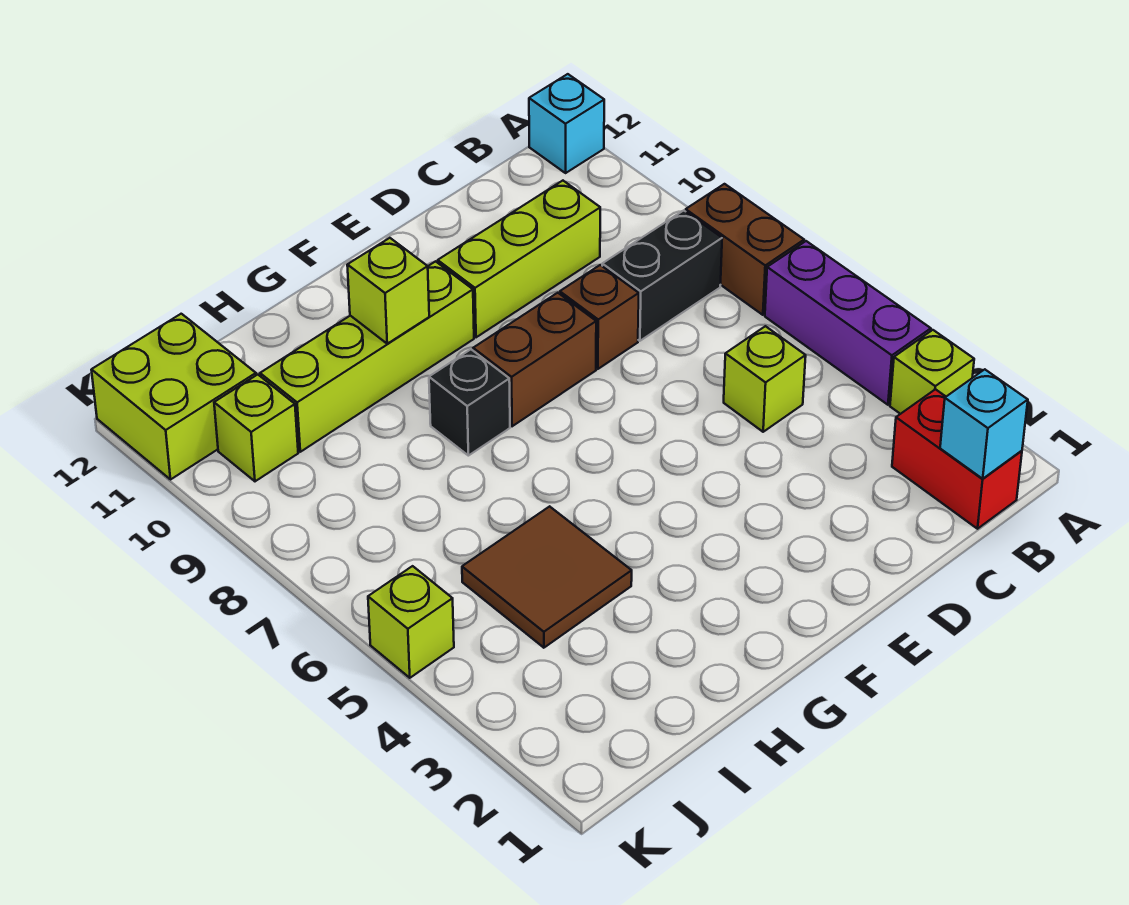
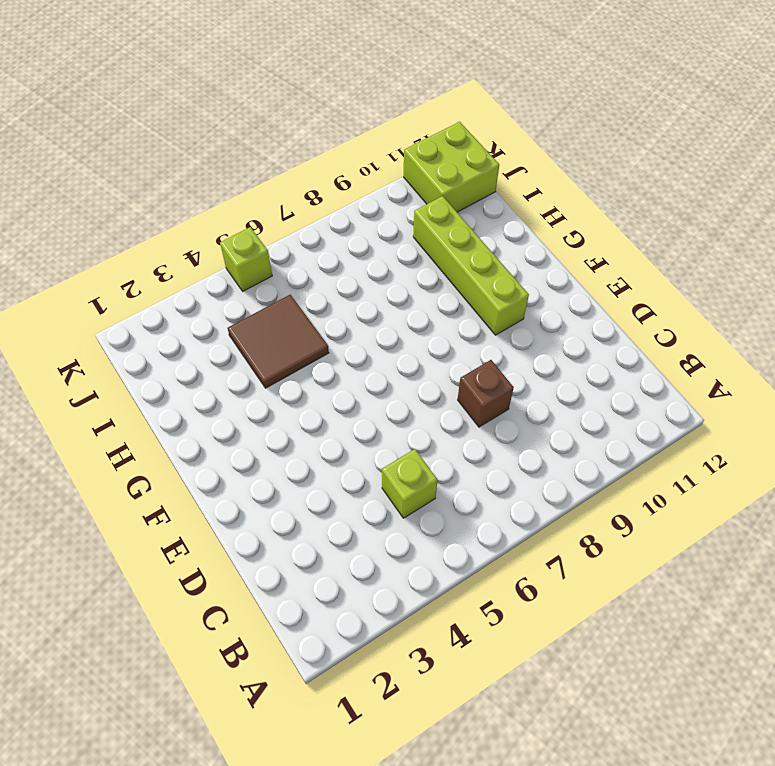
none -> lime brick A3 level 1
none -> purple brick A4:A6 level 1
none -> brown brick A7:A8 level 1

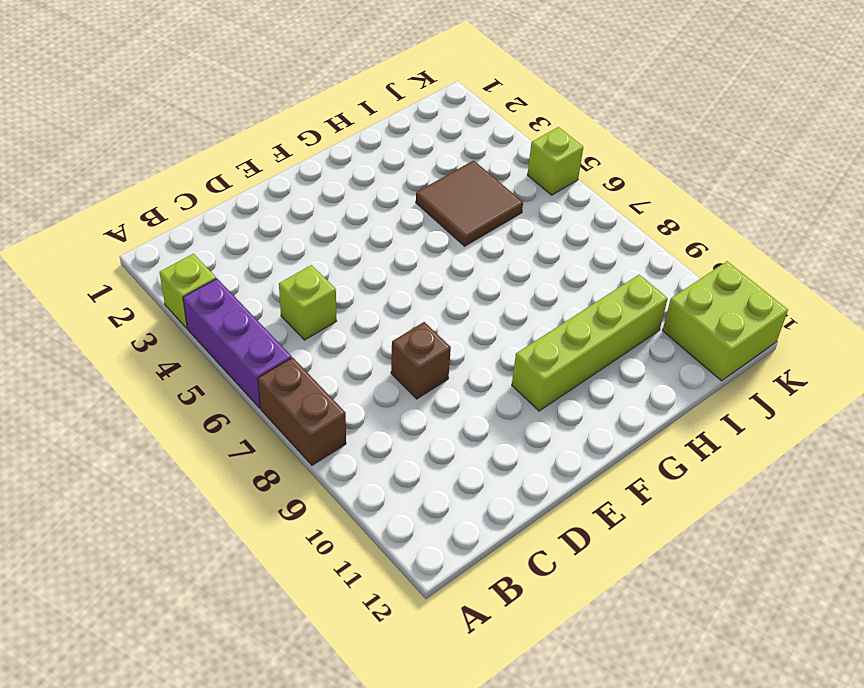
none -> cyan brick A12 level 1
none -> red brick B1:B2 level 1
none -> black brick B8:C8 level 1

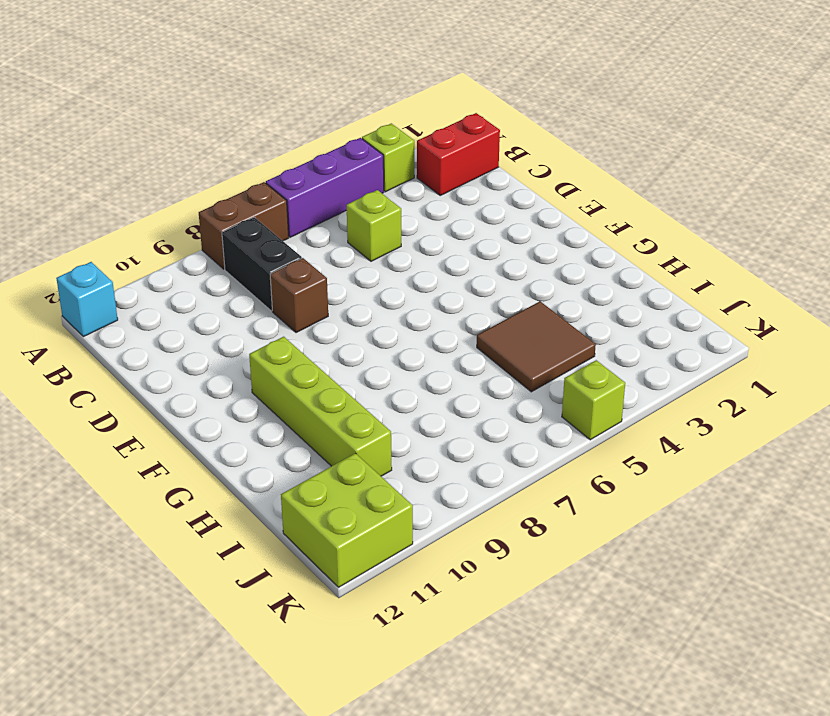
none -> lime brick C10:E10 level 1
none -> brown brick E8:F8 level 1
none -> black brick G8 level 1

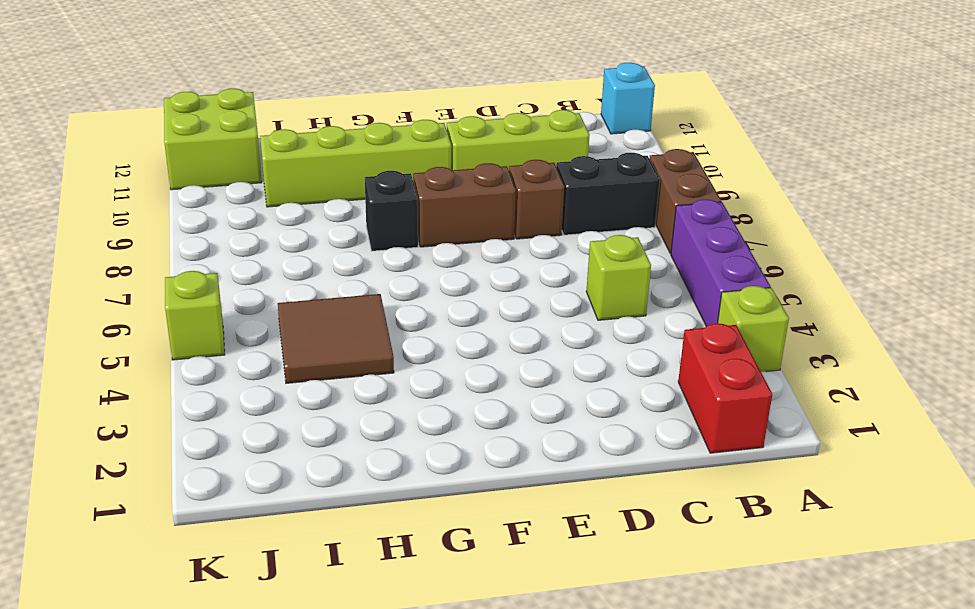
none -> lime brick J10 level 1
none -> cyan brick B1 level 2
none -> lime brick G10 level 2

